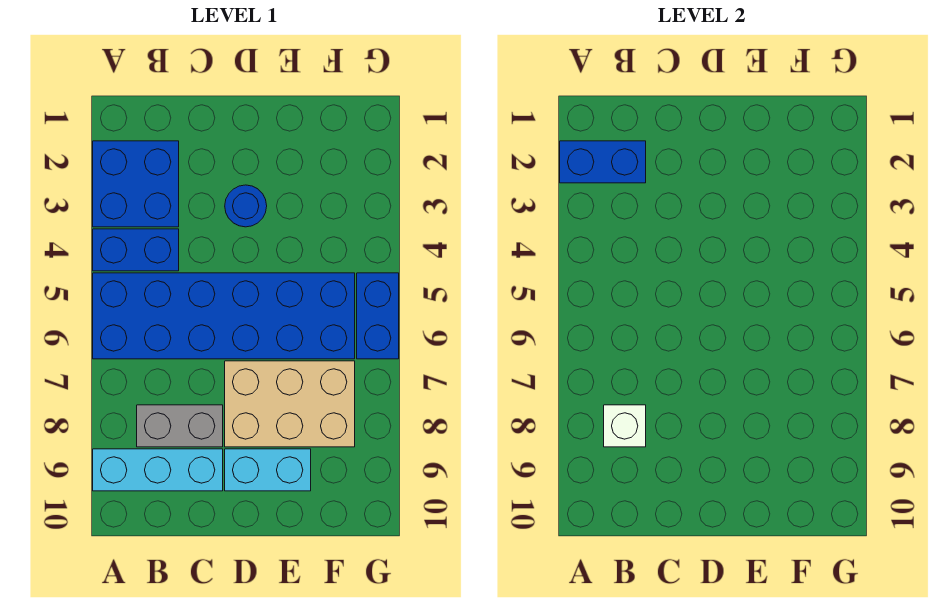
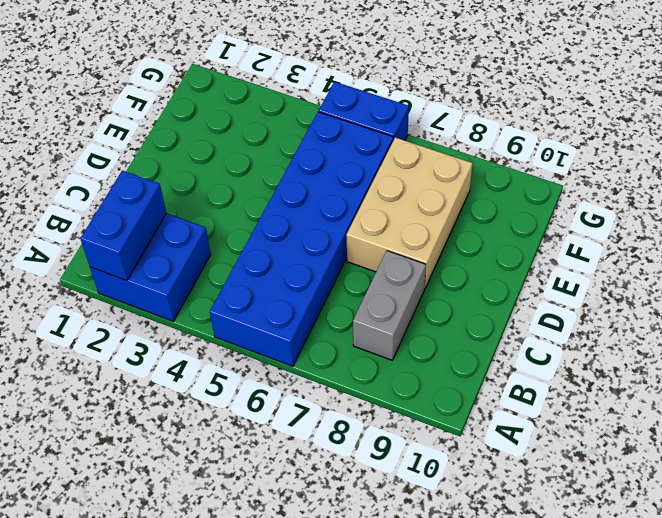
none -> blue brick A4:B4 level 1
none -> cyan brick A9:C9 level 1

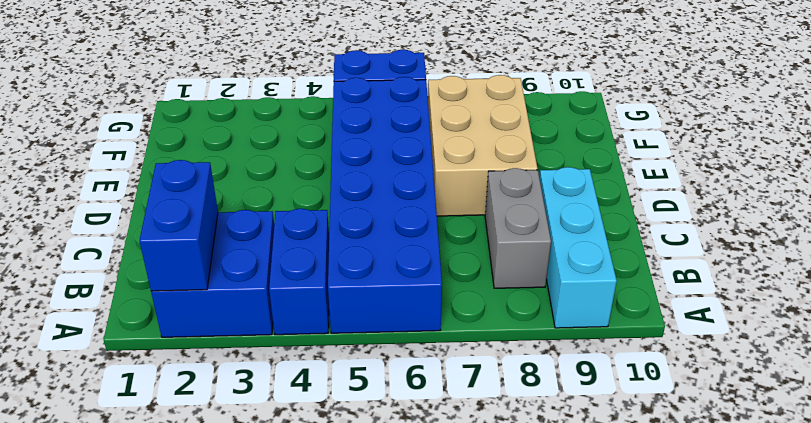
none -> blue round brick D3 level 1
none -> cyan brick D9:E9 level 1

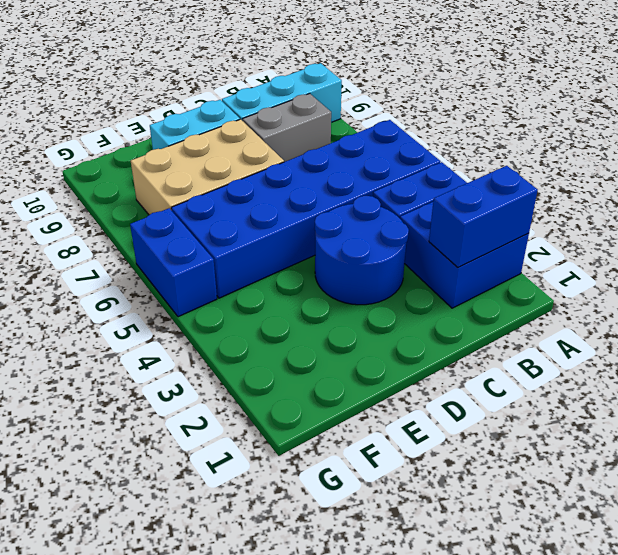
blue round brick C3:D4 level 1 -> blue round brick D3 level 1
none -> white brick B8 level 2

